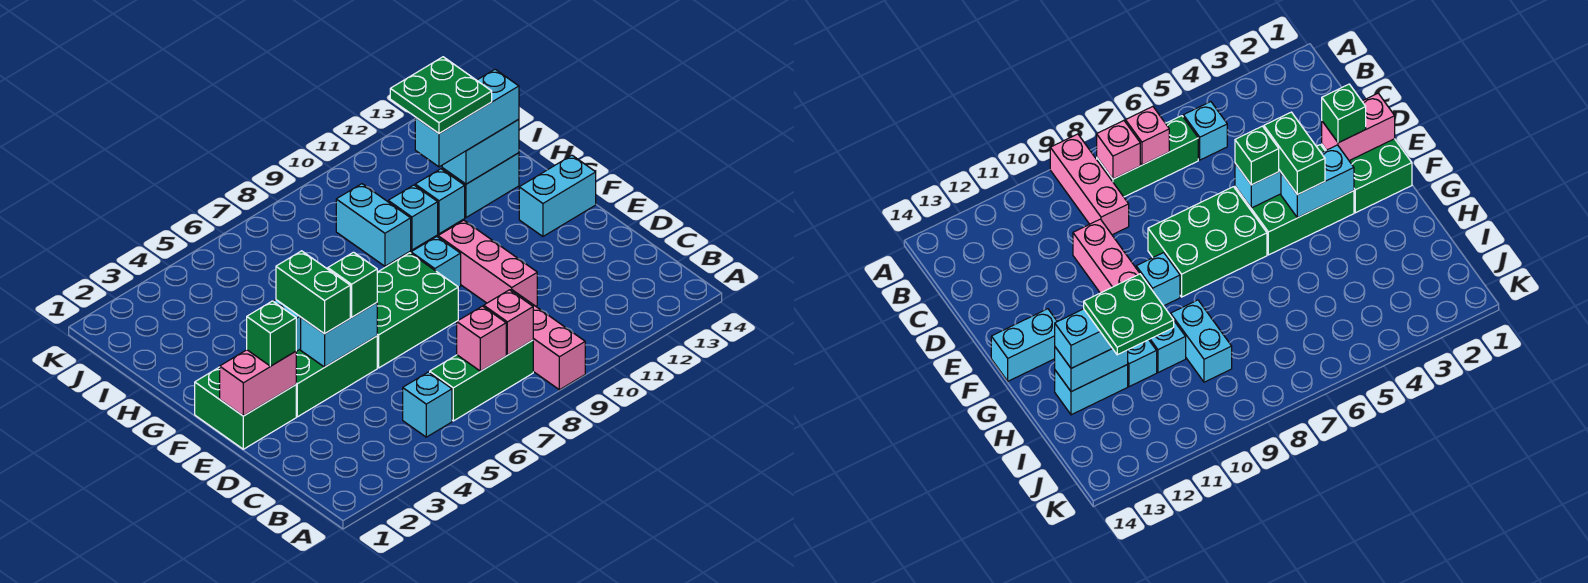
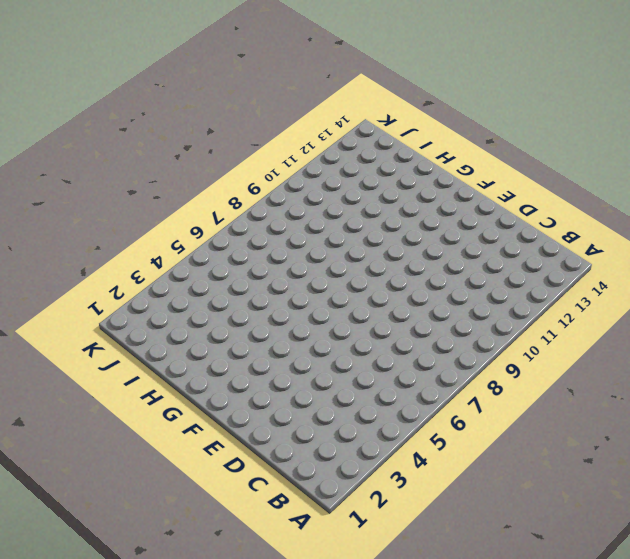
none -> pink brick A9:C9 level 1
none -> cyan brick B5 level 1
none -> green brick B6:B8 level 1

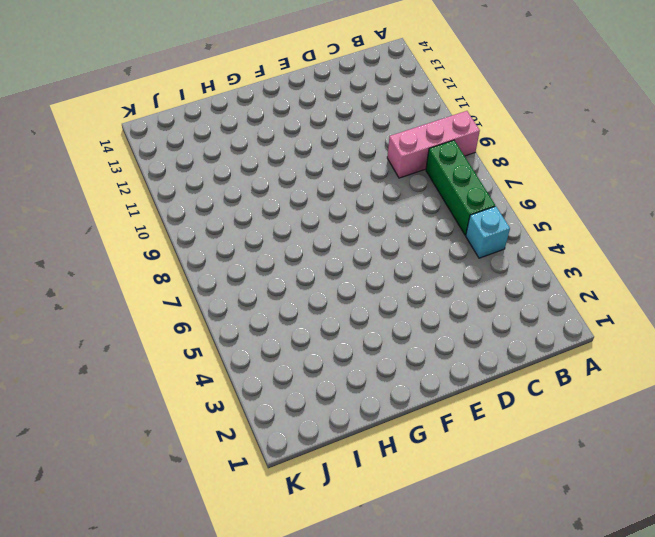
none -> pink brick D10:F10 level 1
none -> green brick E1:F2 level 1
none -> green brick E3:F5 level 1

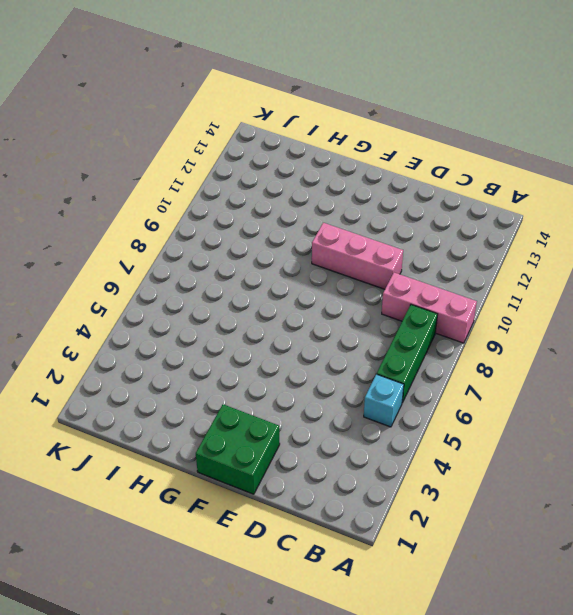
none -> green brick E3:F5 level 1
none -> green brick E6:F8 level 1
none -> cyan brick F9 level 1

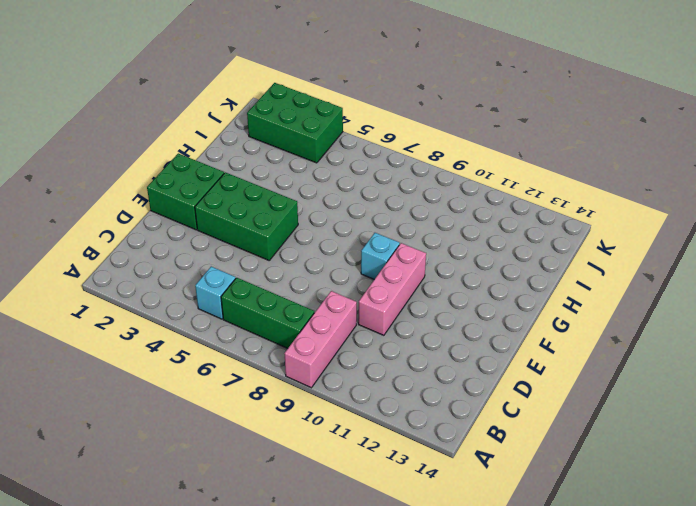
green brick J2:K4 level 1 -> green brick E6:F8 level 1
none -> cyan brick F13:F14 level 1
none -> cyan brick H9:I9 level 1
none -> cyan brick H10 level 1

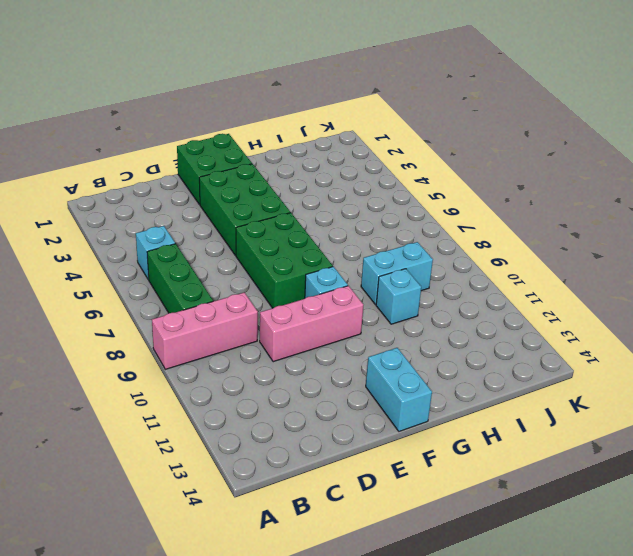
none -> cyan brick H11 level 1
none -> cyan brick H12:H13 level 1
none -> pink brick B7 level 2

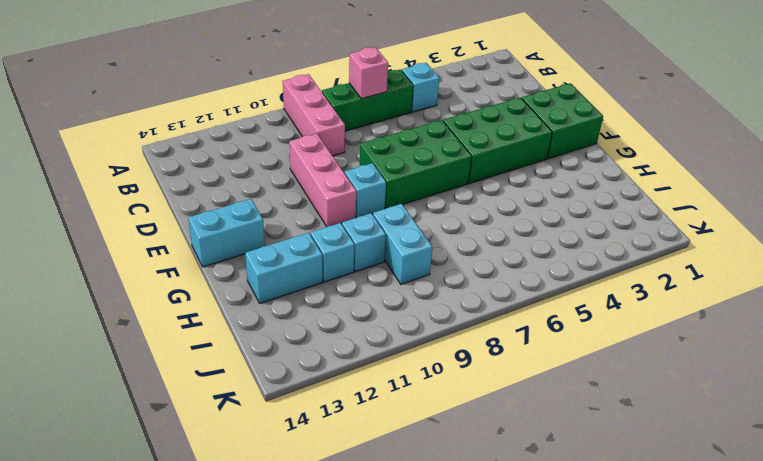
none -> pink brick B8 level 2
none -> pink brick E1:E2 level 2
none -> cyan brick E4:E5 level 2

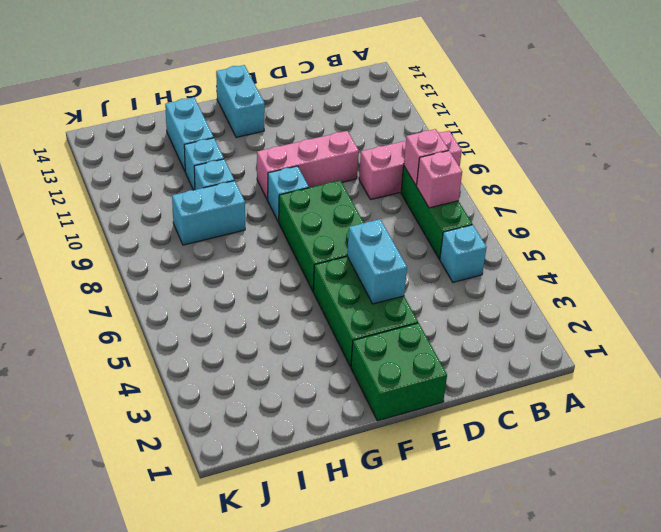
none -> pink brick E1:E2 level 2
none -> cyan brick F3:F4 level 2
none -> cyan brick H12:H13 level 2

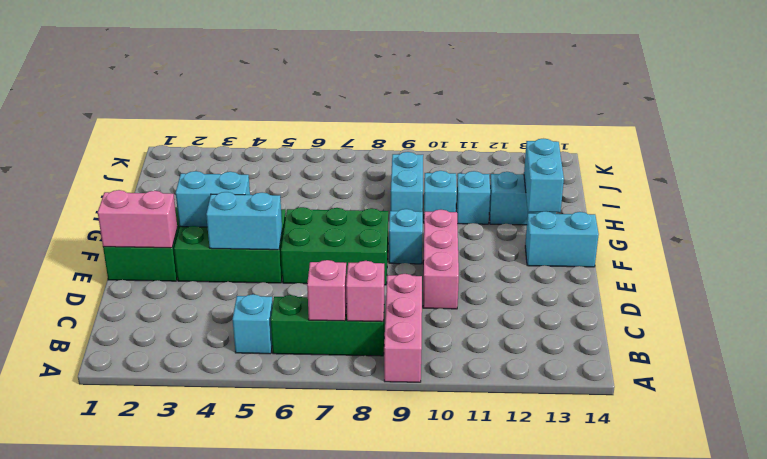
cyan brick G13:H13 level 2 -> cyan brick H12:H13 level 2
none -> green brick E2 level 3
none -> green brick E4:F4 level 3
none -> green brick E5 level 3

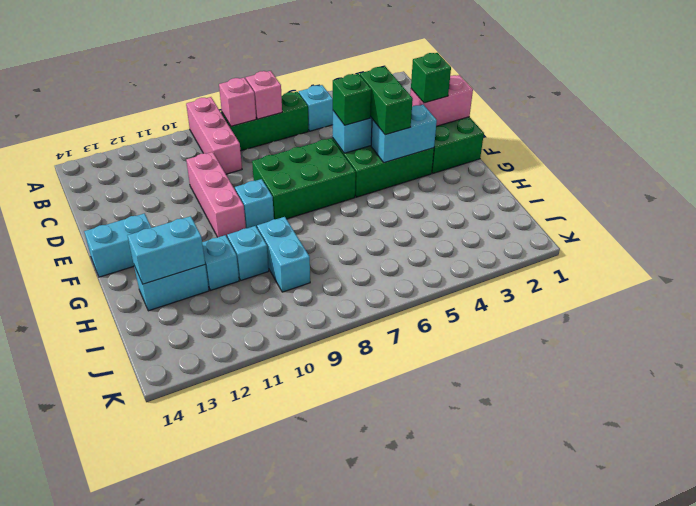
none -> cyan brick H11:H13 level 3
none -> green plate H11:I12 level 4

